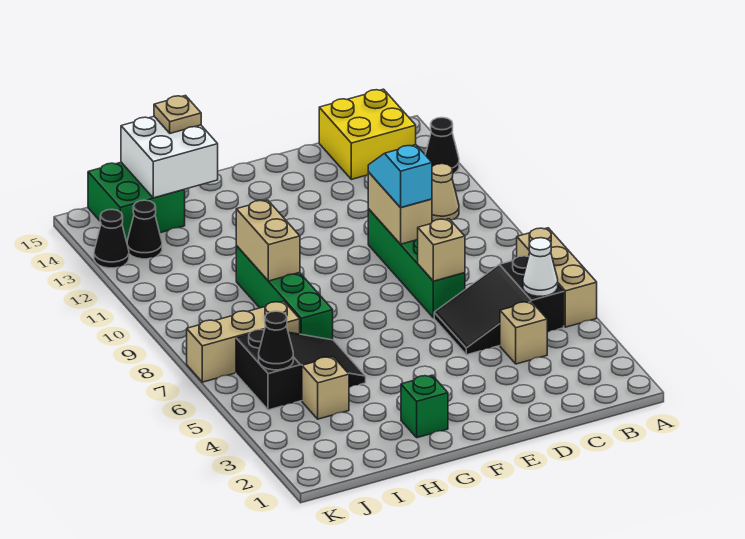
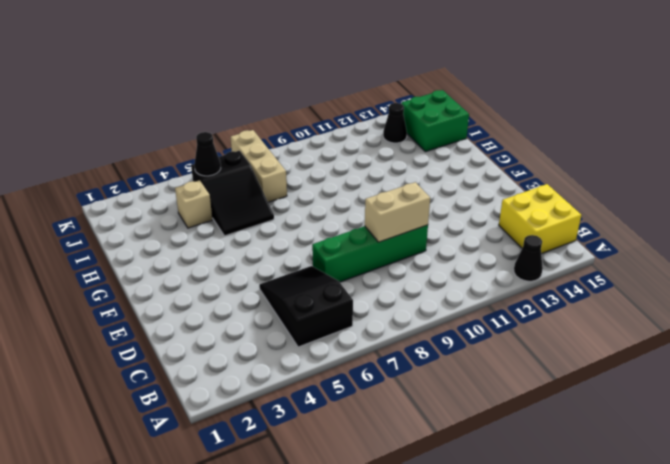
none -> tan brick A5:A7 level 1
none -> tan cone B11 level 1
none -> tan brick C4 level 1

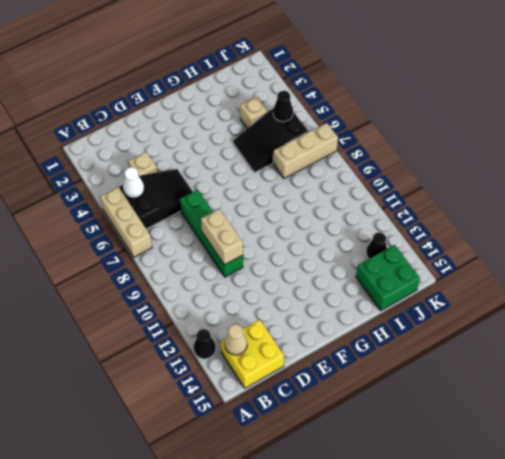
tan cone B14 level 2 -> tan cone B11 level 1
none -> green brick G2 level 1
none -> green brick H7:H10 level 1
none -> black cone K13 level 1

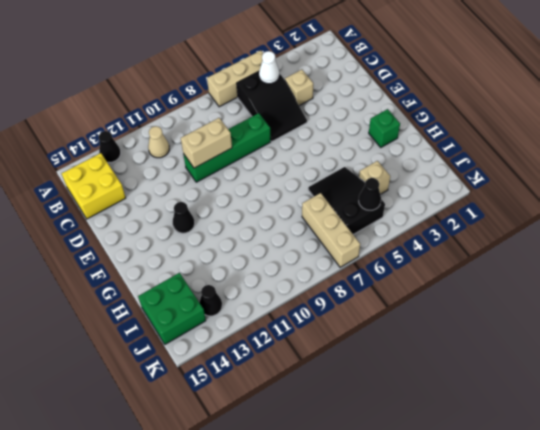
black cone F12 level 1 -> black cone K13 level 1
none -> green brick H7:H10 level 1
none -> tan brick D7 level 2
none -> tan brick H9:H10 level 2

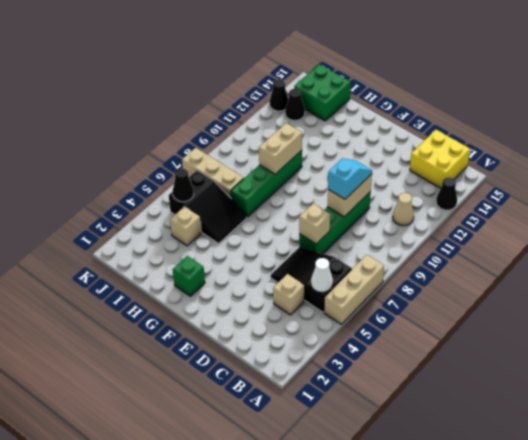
none -> white brick H14:I15 level 2
none -> tan plate H15 level 3

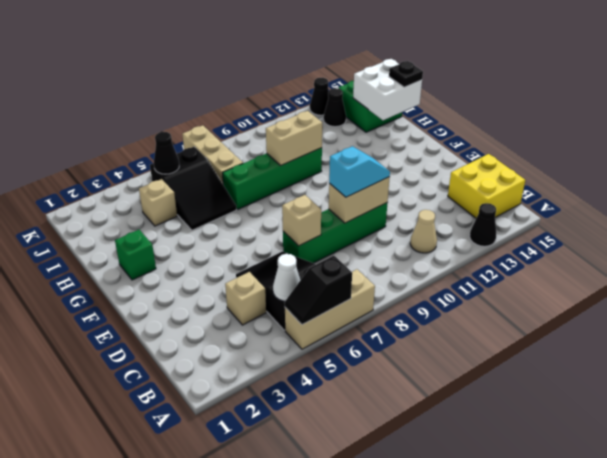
black slope A5:A6 level 2 top 6 -> none
black plate H15 level 3 -> tan plate H15 level 3

